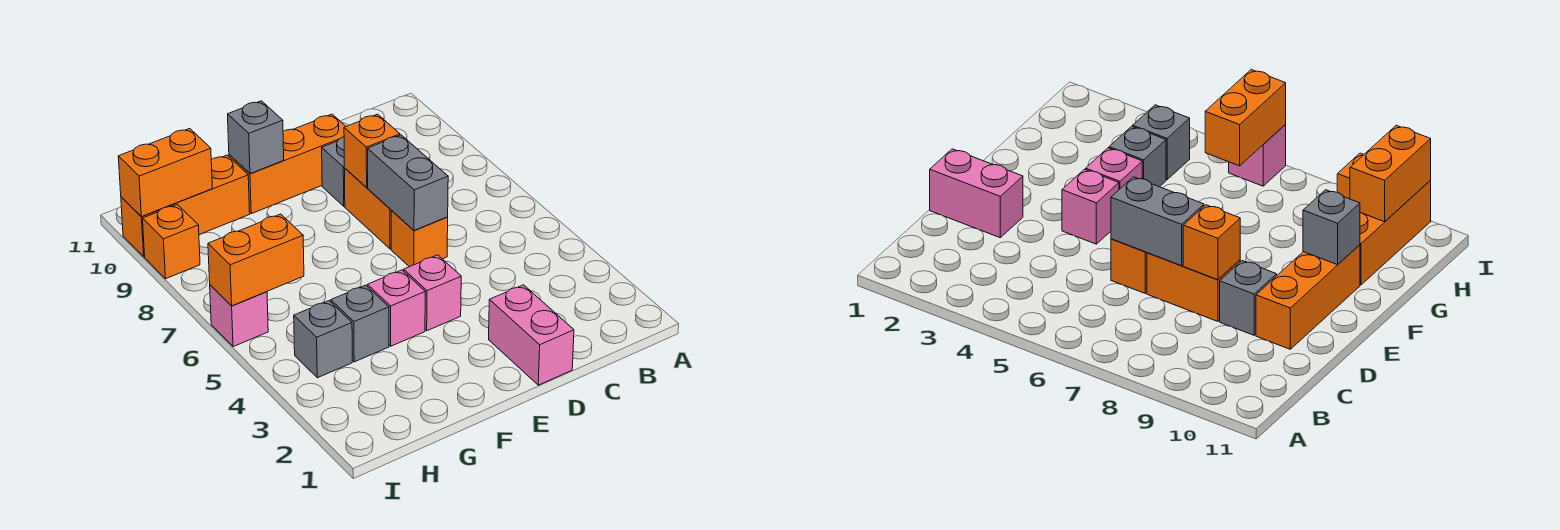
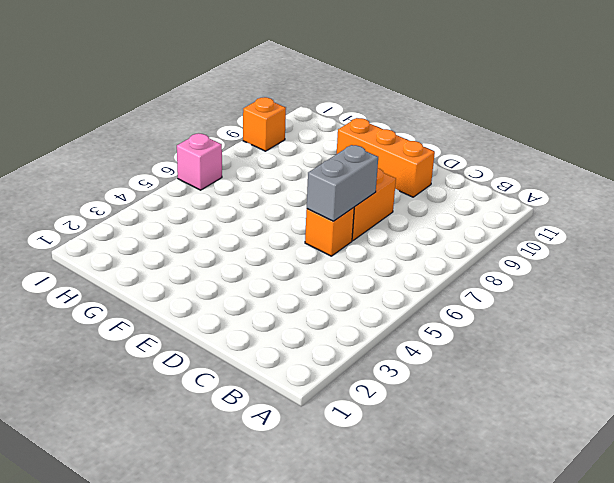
none -> pink brick D1:D2 level 1
none -> grey brick D9 level 1
none -> pink brick E4 level 1

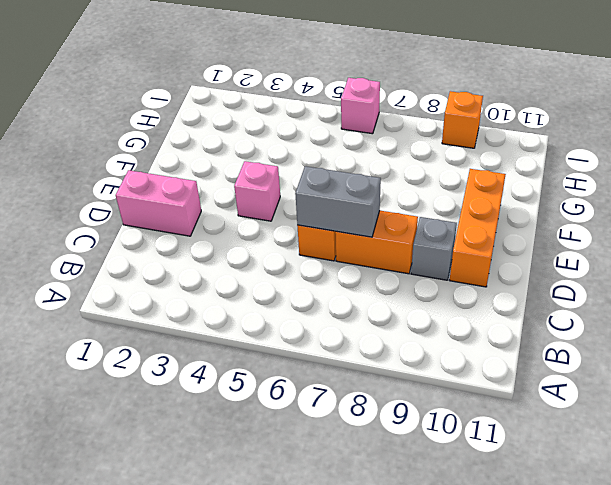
none -> pink brick F4 level 1
none -> grey brick G4 level 1
none -> orange brick G10:I10 level 1

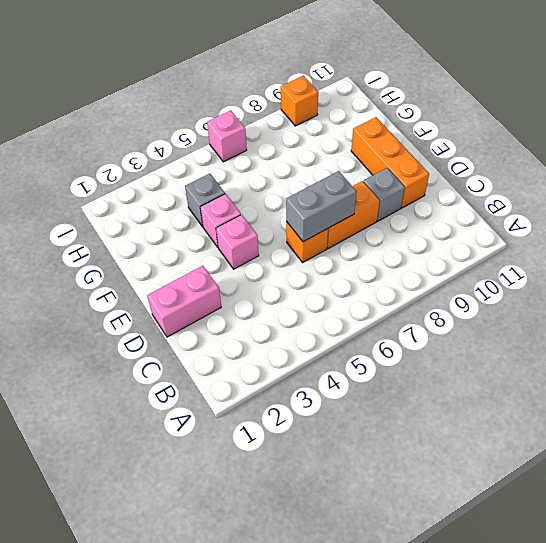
none -> orange brick G10:I10 level 1
none -> grey brick H4 level 1
none -> orange brick D8 level 2

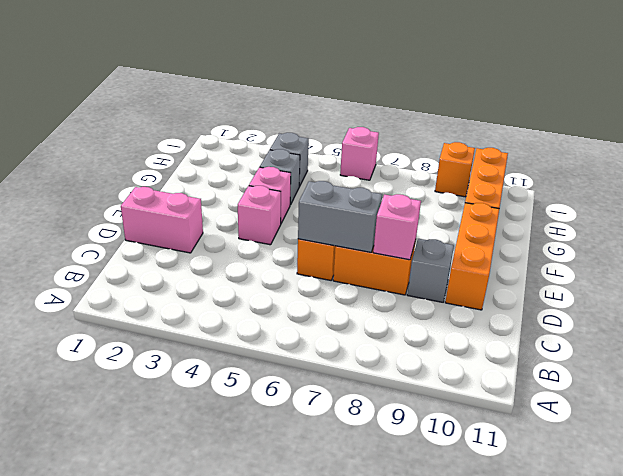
pink brick D8 level 2 -> orange brick D8 level 2
none -> grey brick F10 level 2
none -> orange brick H6:I6 level 2
none -> orange brick H10:I10 level 2

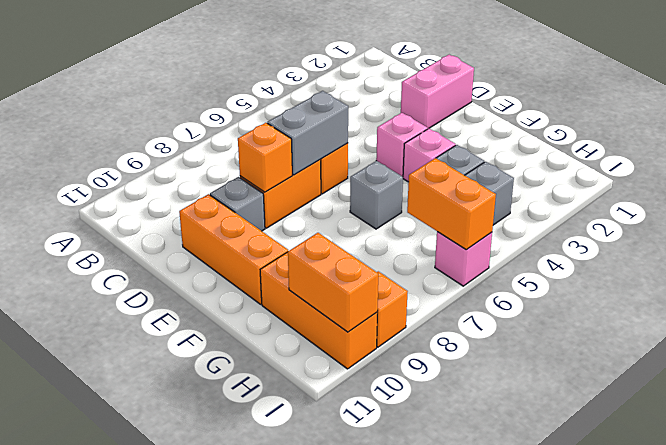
grey brick F6 level 1 -> grey brick F10 level 2

